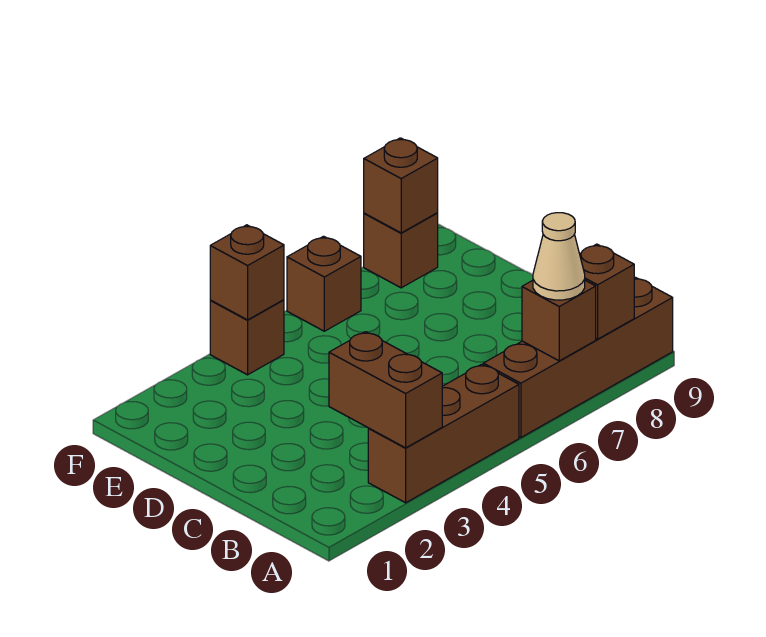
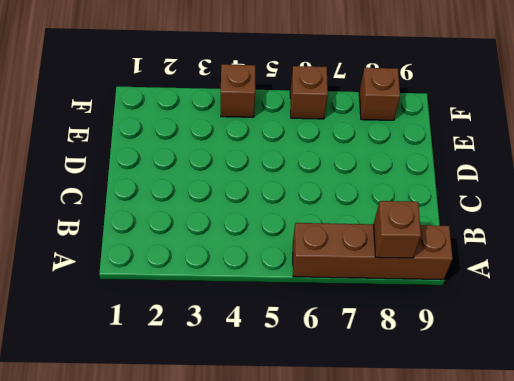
none -> brown brick A3:A5 level 1
none -> brown brick A3:B3 level 2

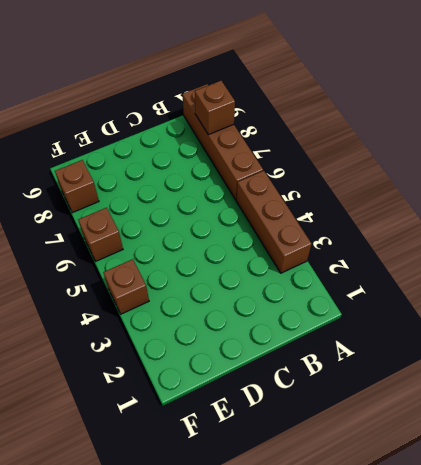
none -> brown brick A3:B3 level 2
none -> brown brick A7 level 2

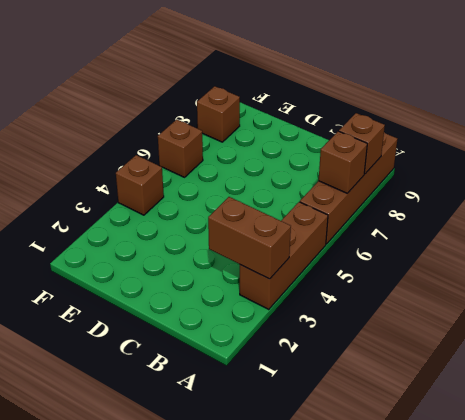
none -> brown brick F4 level 2
none -> brown brick F8 level 2

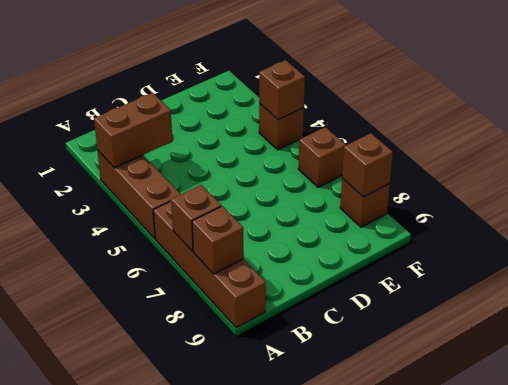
none -> tan cone A7 level 3

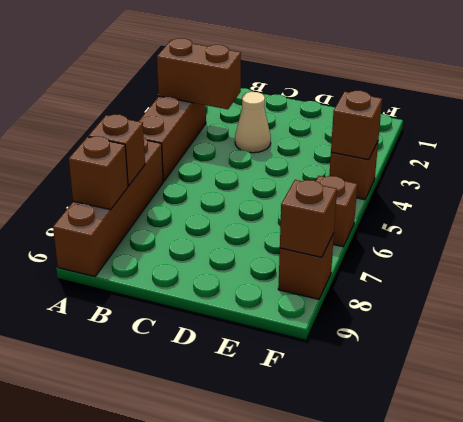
tan cone C3 level 1 -> tan cone A7 level 3

